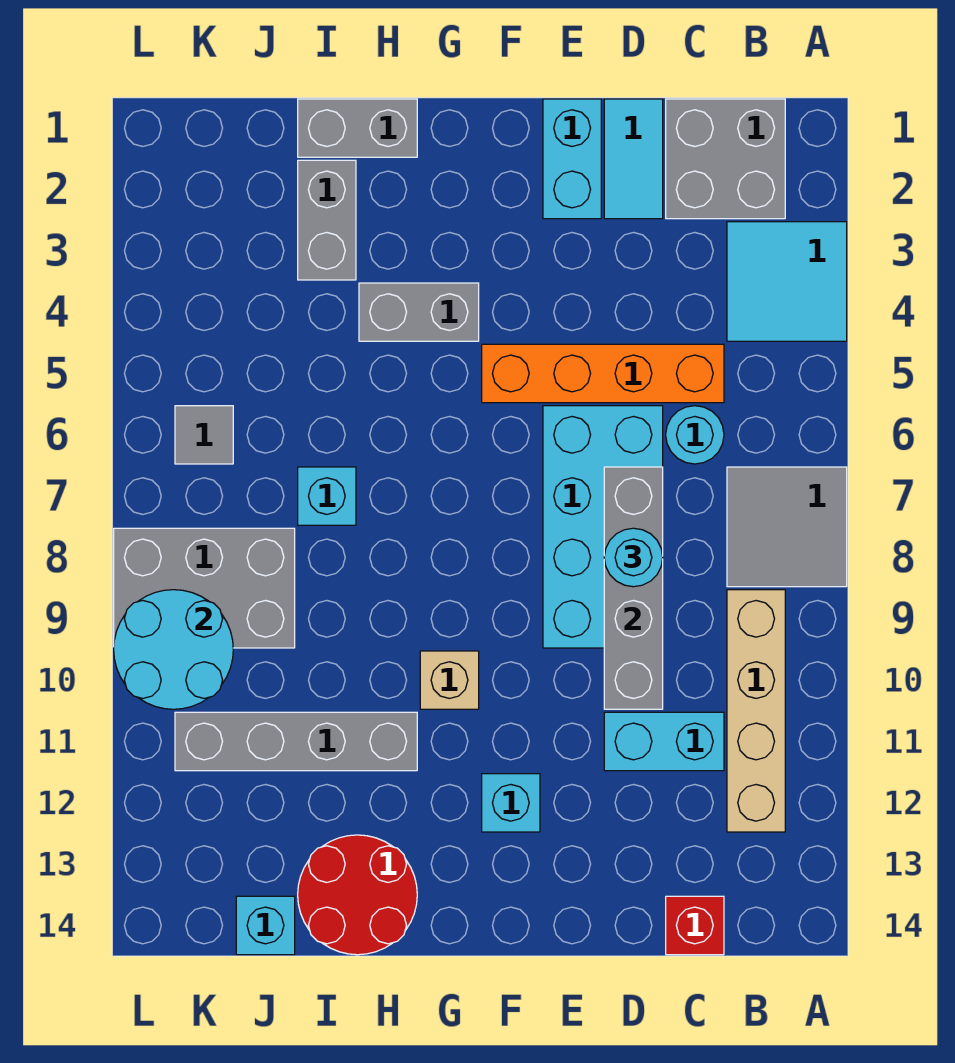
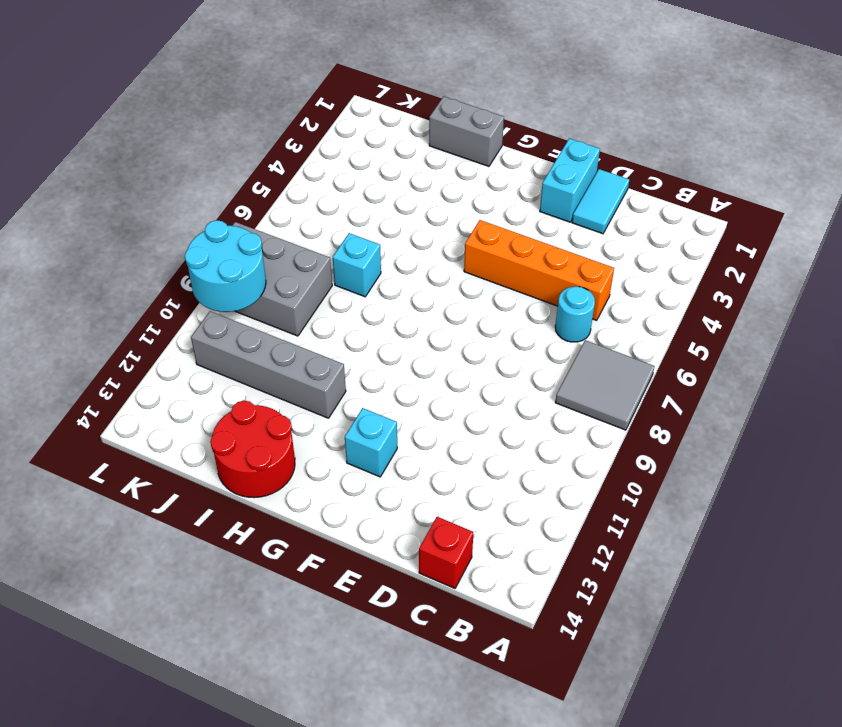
none -> cyan tile A3:B4 level 1
none -> grey brick B1:C2 level 1
none -> tan brick B9:B12 level 1

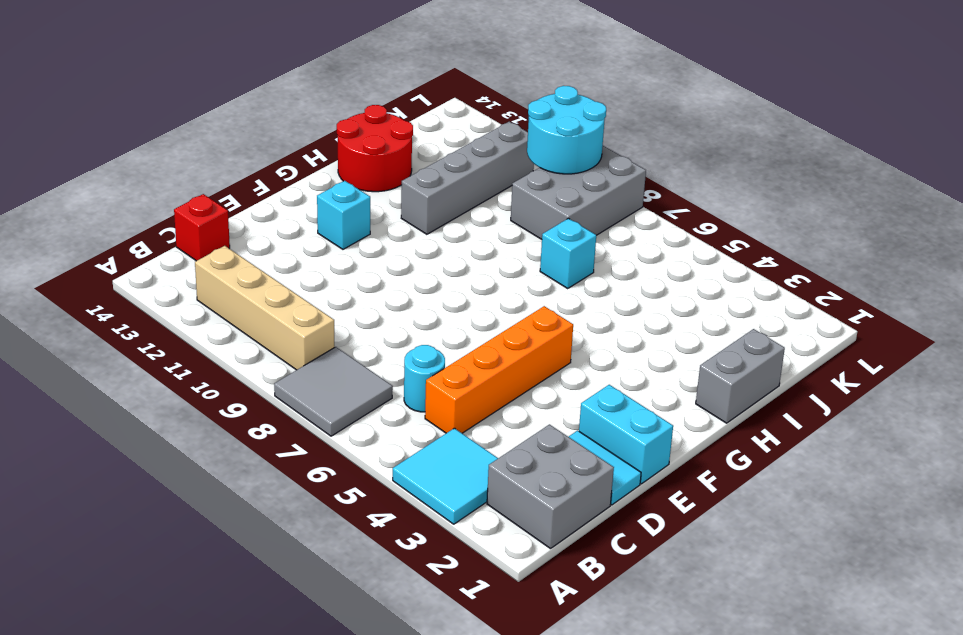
none -> cyan brick C11:D11 level 1
none -> cyan brick D6:E9 level 1
none -> grey brick G4:H4 level 1

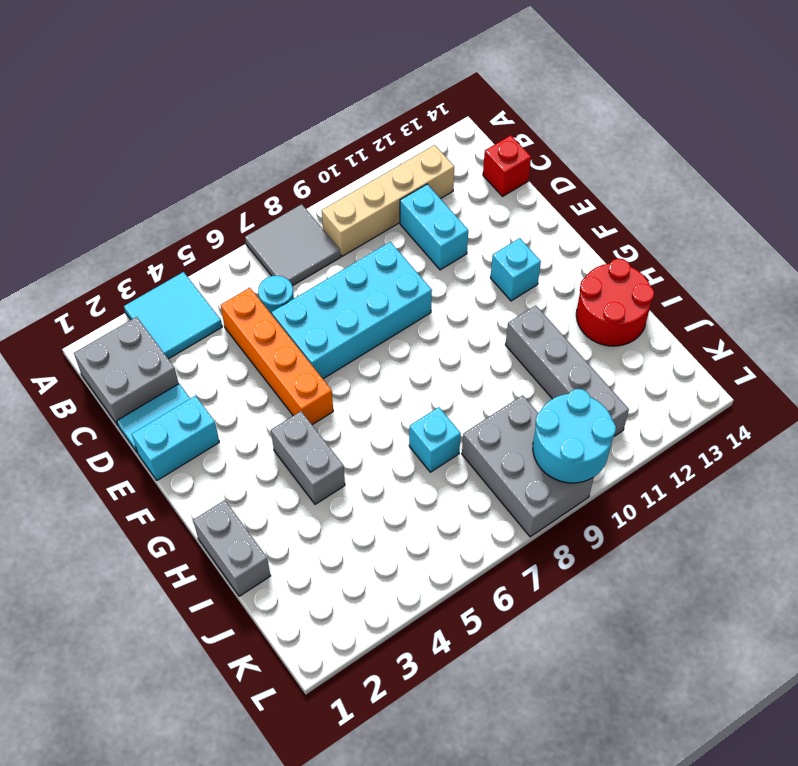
none -> tan brick G10 level 1
none -> grey brick I2:I3 level 1
none -> cyan brick J14 level 1

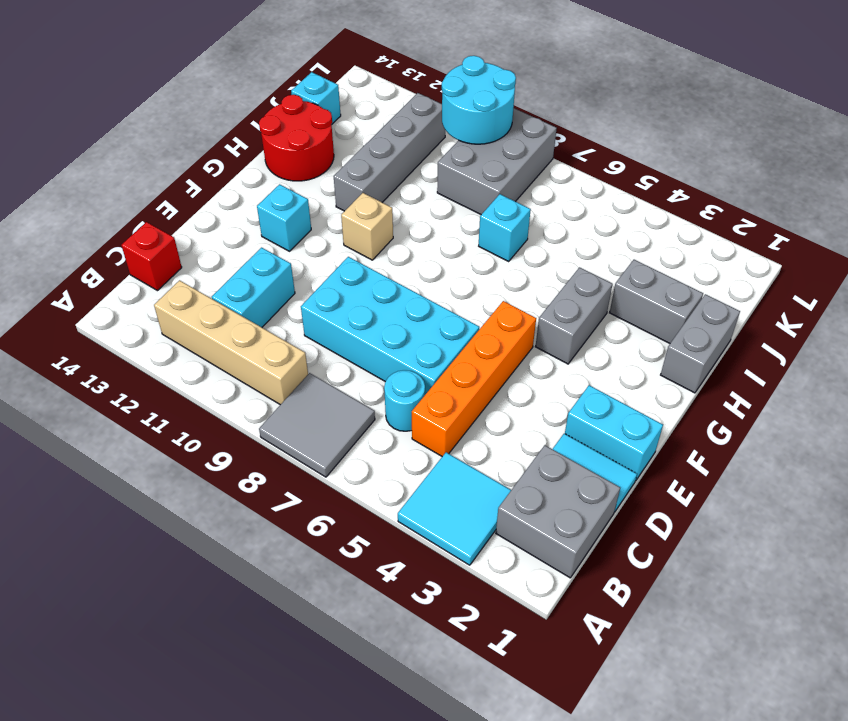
none -> grey tile K6 level 1
none -> grey brick D7:D10 level 2
none -> cyan round brick D8 level 3

